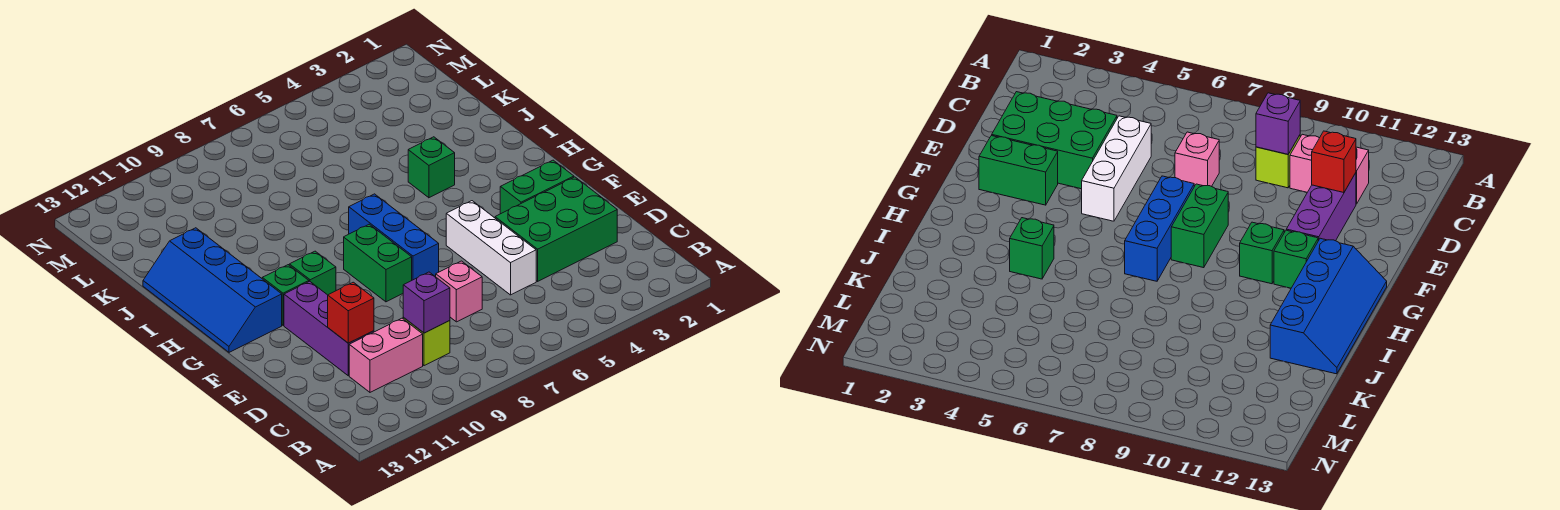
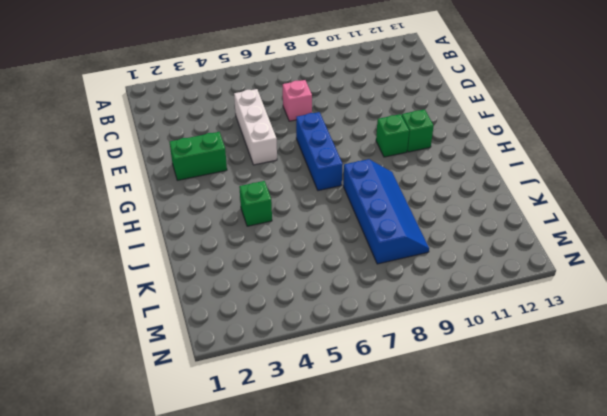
blue slope I8:L9 level 1 top 8 -> blue slope G12:J13 level 1 top 12
none -> lime brick C9 level 1
none -> pink brick C10:C11 level 1
none -> green brick D2:E4 level 1

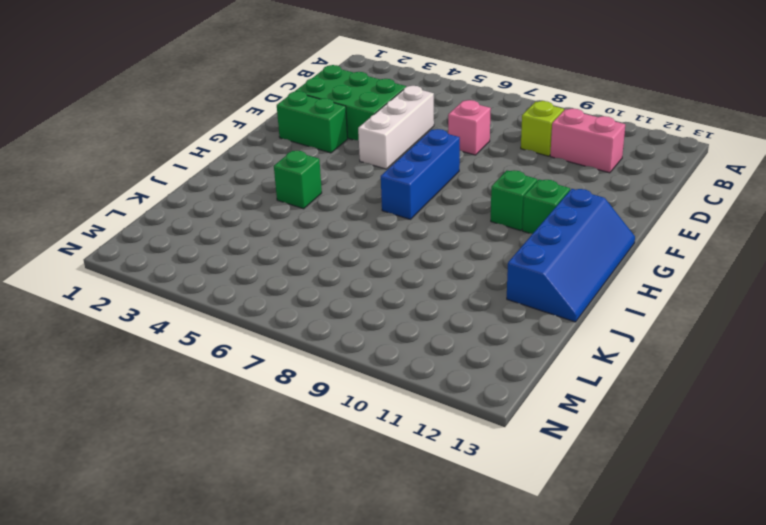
none -> purple brick D11:F11 level 1
none -> green brick F8:G8 level 1
none -> purple brick C9 level 2

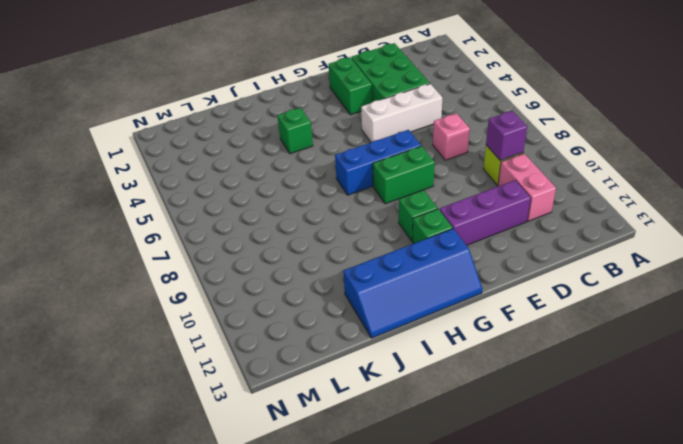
none -> red brick D11 level 2

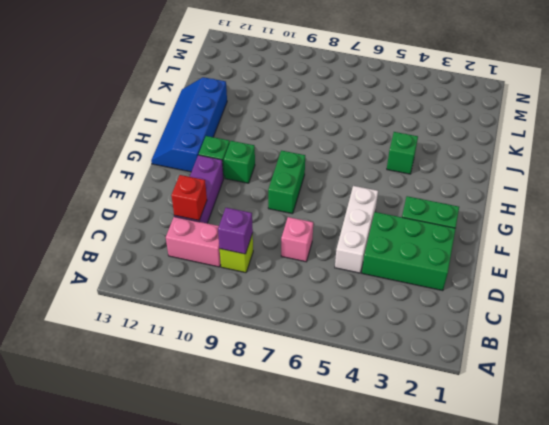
none -> blue brick F7:H7 level 1

